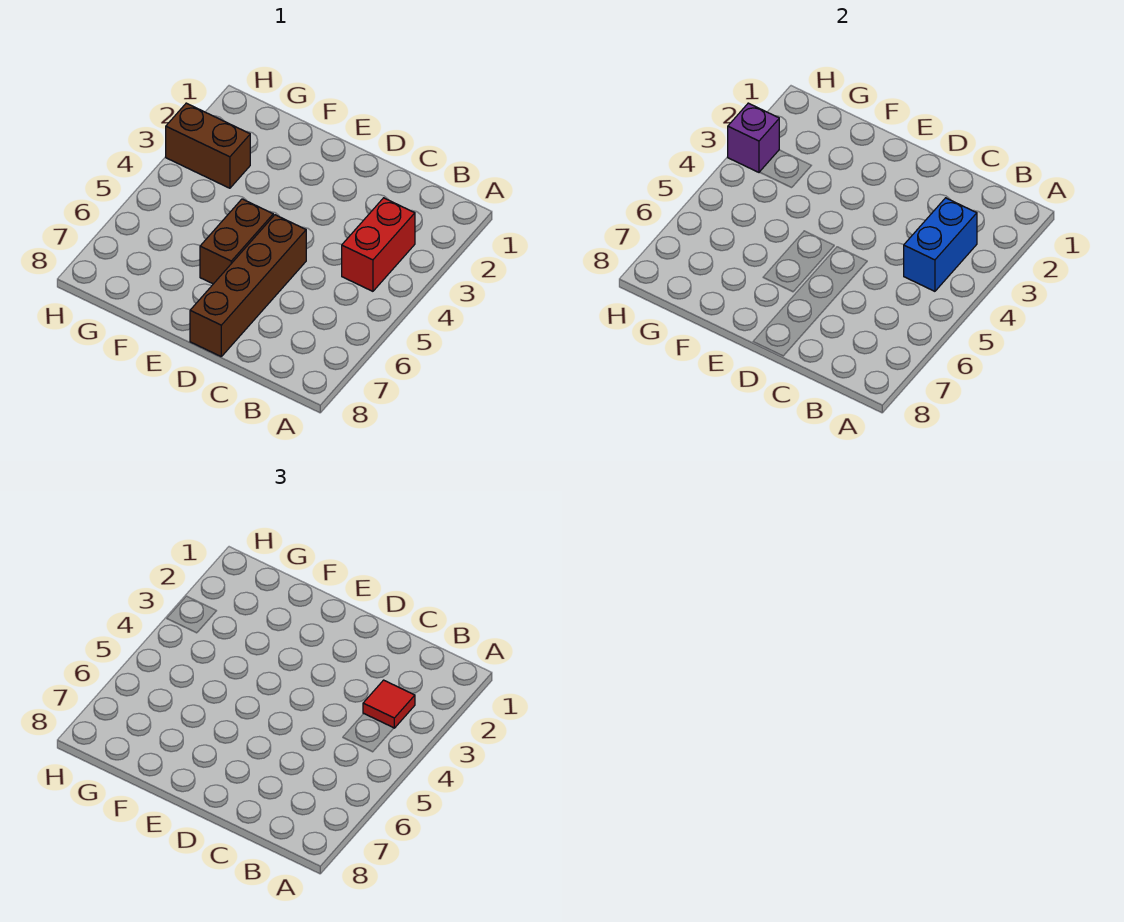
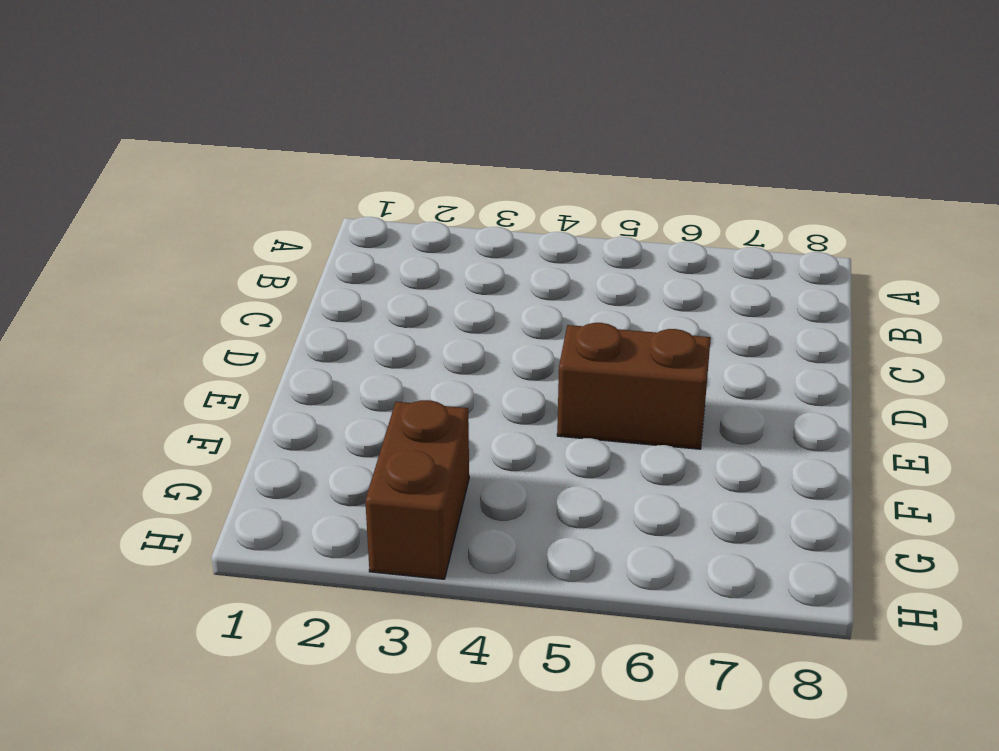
none -> red brick B3:B4 level 1
none -> brown brick D5:D8 level 1

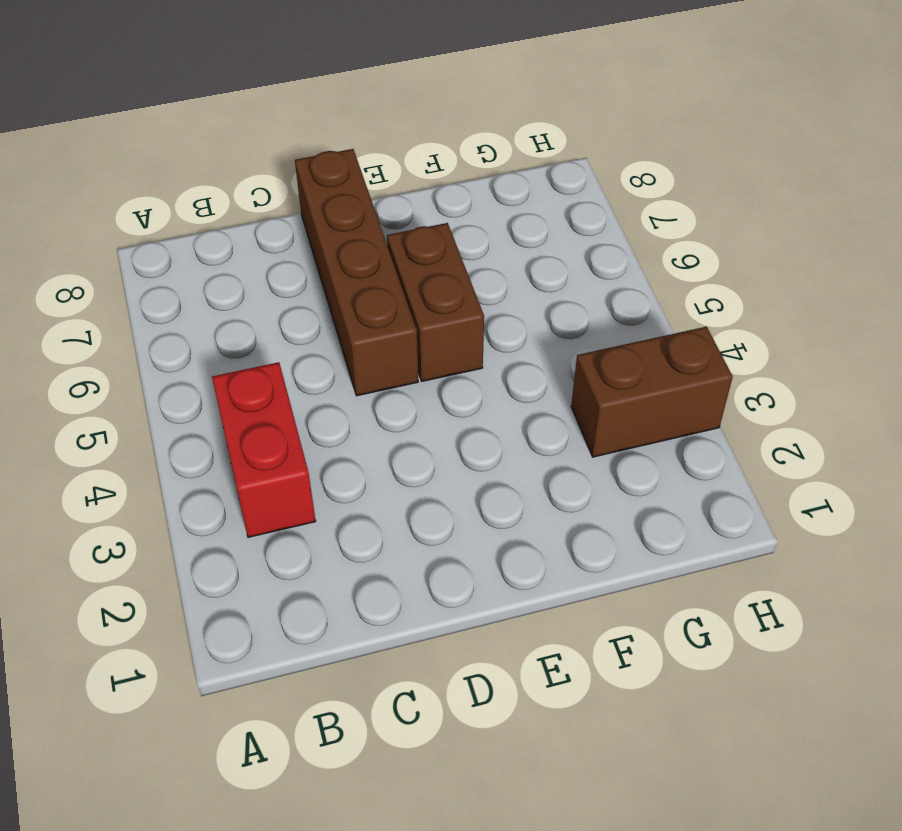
none -> blue brick B3:B4 level 2
none -> purple brick H3 level 2

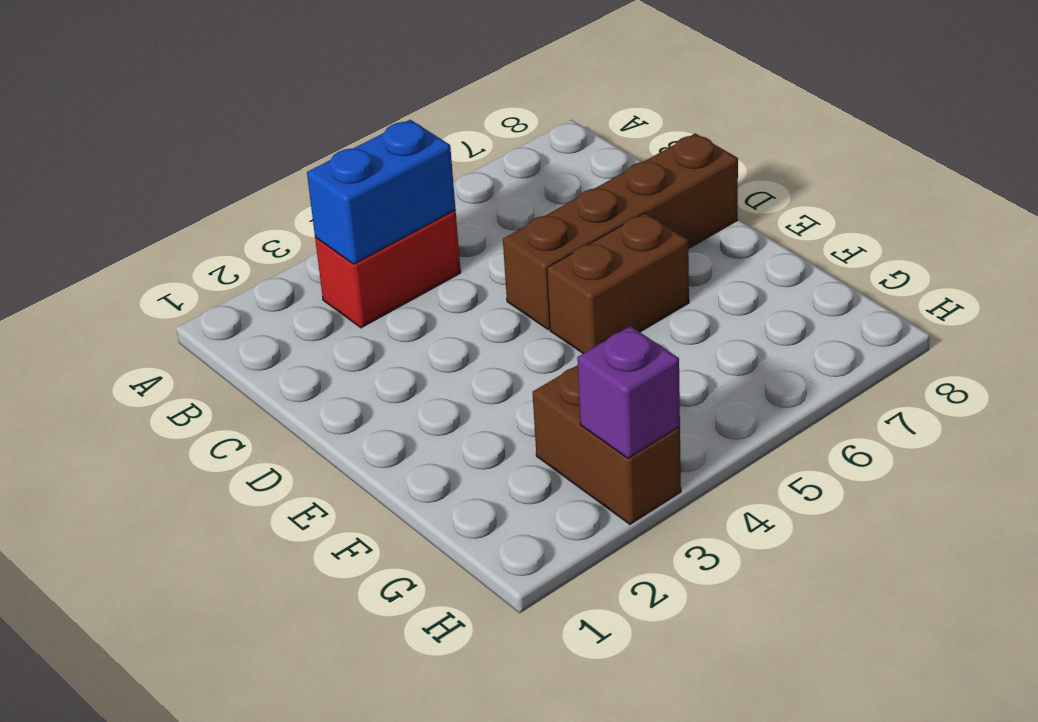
none -> red tile B3 level 3

